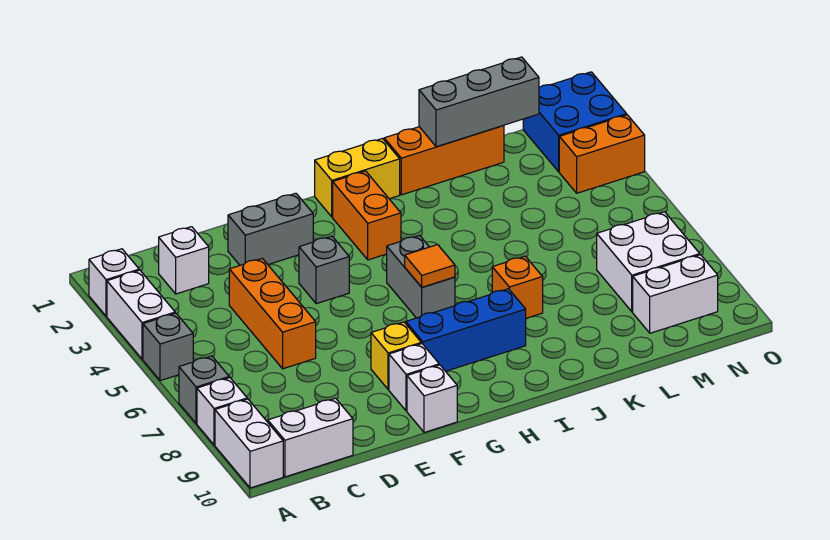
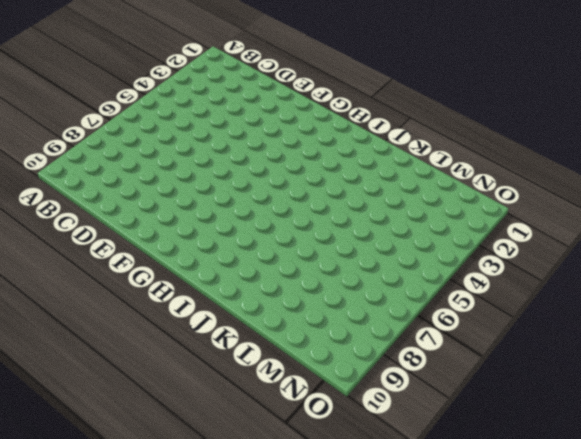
none -> white brick A2 level 1
none -> white brick A3:A4 level 1
none -> grey brick A5 level 1

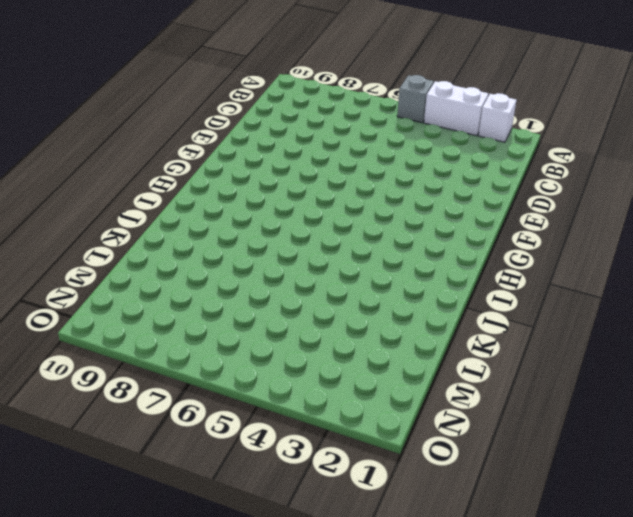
none -> grey brick A7 level 1
none -> white brick A8 level 1
none -> white brick A9:A10 level 1

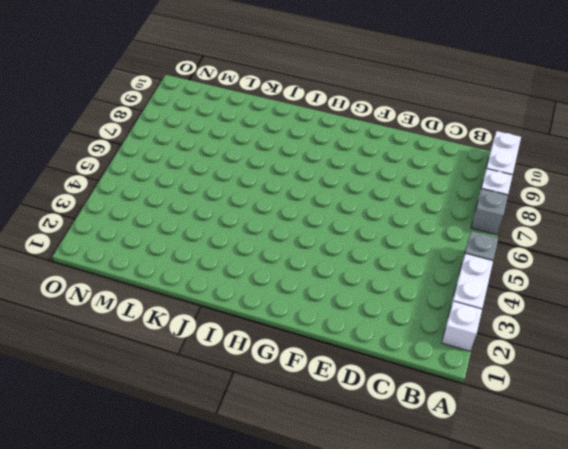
none -> white brick B10:C10 level 1
none -> white brick C2 level 1
none -> orange brick D4:D6 level 1

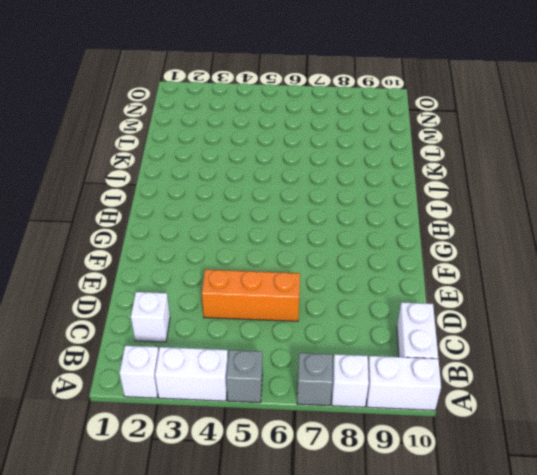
none -> grey brick E2:F2 level 1
none -> grey brick F4 level 1
none -> yellow brick F8 level 1

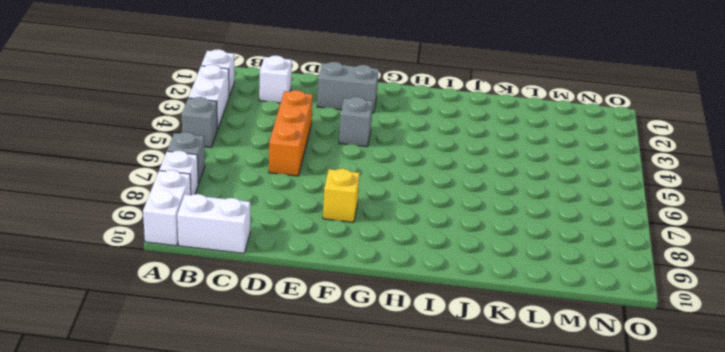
none -> white brick F9 level 1
none -> white brick F10 level 1
none -> blue brick G8:I8 level 1

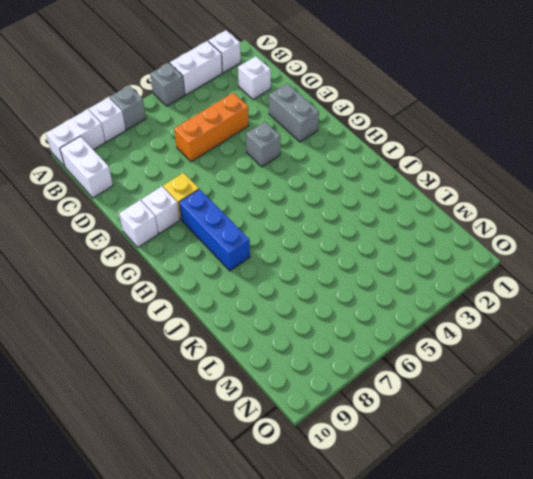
none -> yellow brick H1:I1 level 1
none -> orange brick H2:H3 level 1
none -> grey brick H5:H6 level 1

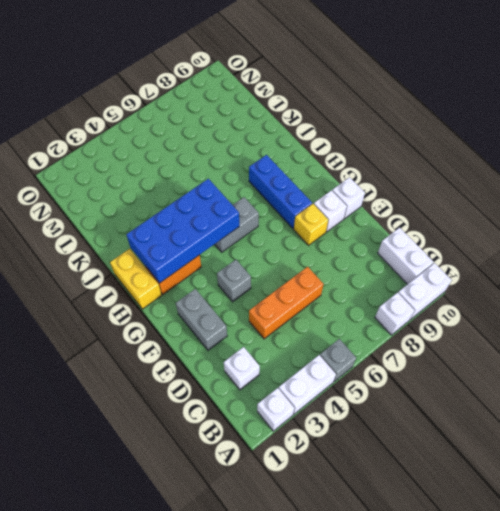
blue brick H2:I5 level 2 -> none
none -> grey brick A7 level 1
none -> orange brick J1:L1 level 1
none -> orange brick J7 level 1

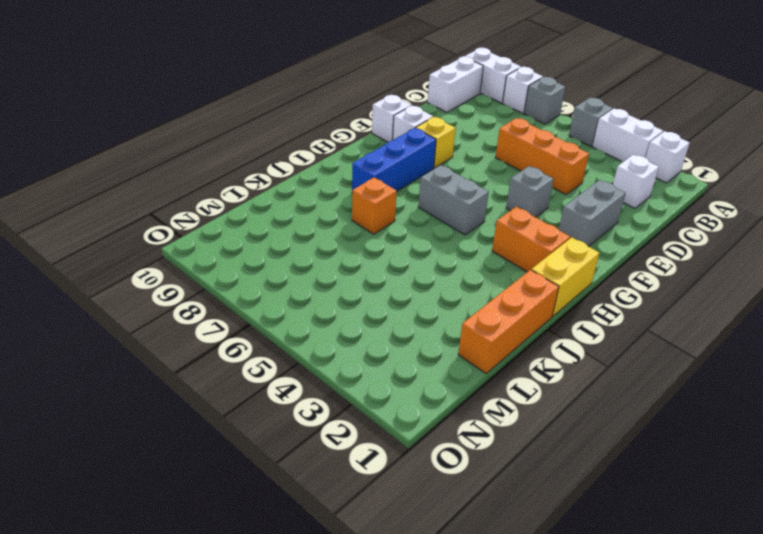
none -> white brick M7:N8 level 1
none -> white brick M9:N9 level 1
none -> blue brick N1:O2 level 1

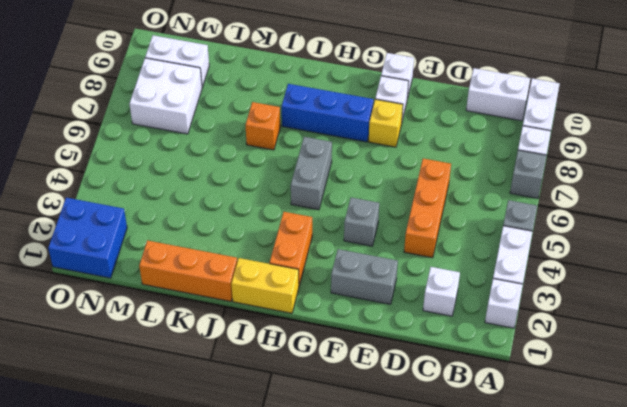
none -> orange brick N3:O3 level 1
none -> orange tile H6 level 2
none -> grey brick K1:M1 level 2

